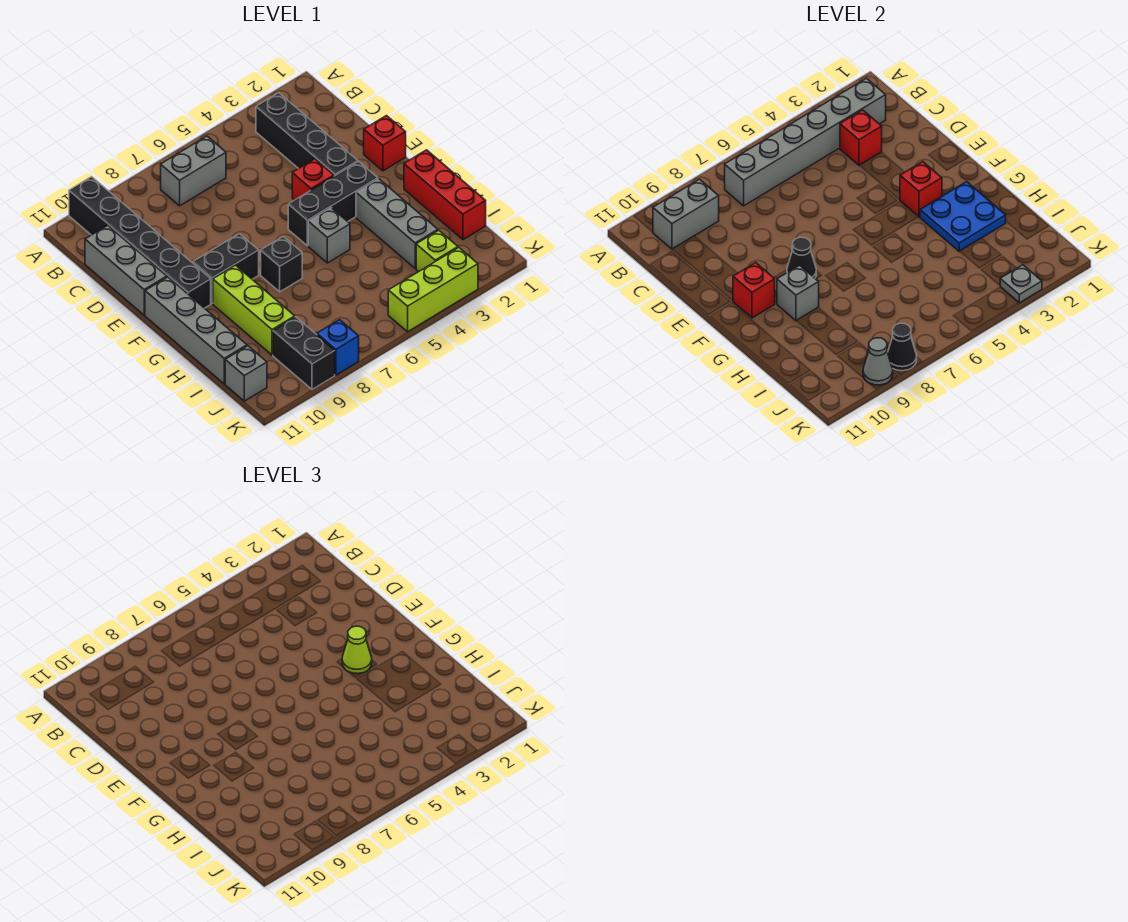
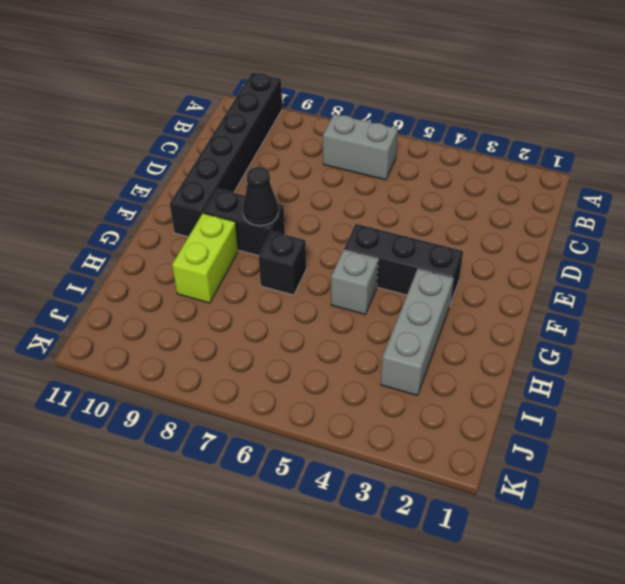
lime brick G9:H9 level 1 -> lime brick G9:I9 level 1
none -> black brick B3:E3 level 1
none -> grey brick C11:E11 level 1
none -> red brick E1 level 1
none -> red brick E4 level 1

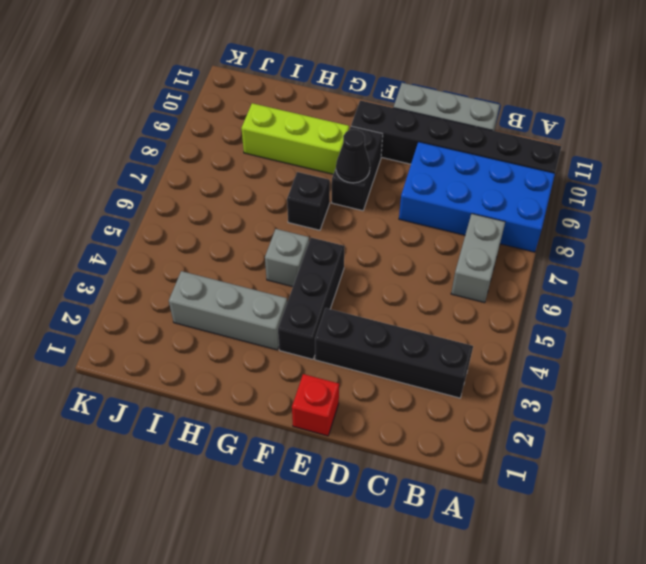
blue brick A8:D9 level 1 -> none
none -> red brick E4 level 1
none -> grey brick F11:I11 level 1
none -> red brick G1:I1 level 1
none -> lime brick J3 level 1

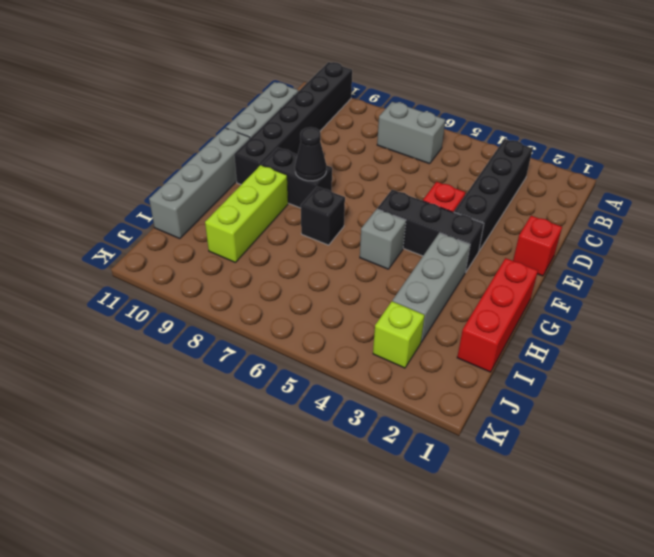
none -> black brick J9:K9 level 1
none -> grey brick J11 level 1
none -> lime brick K3:K5 level 1
none -> blue brick K8 level 1

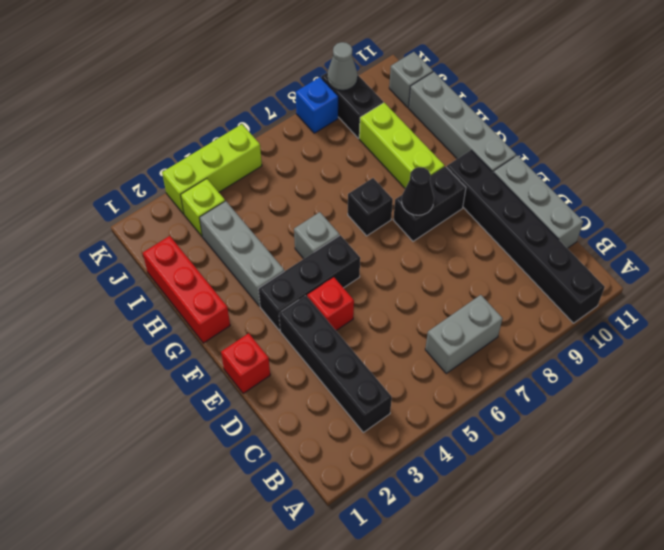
none -> grey brick B2:B7 level 2
none -> grey brick B9:B10 level 2
none -> red brick C3 level 2
none -> red brick F3 level 2

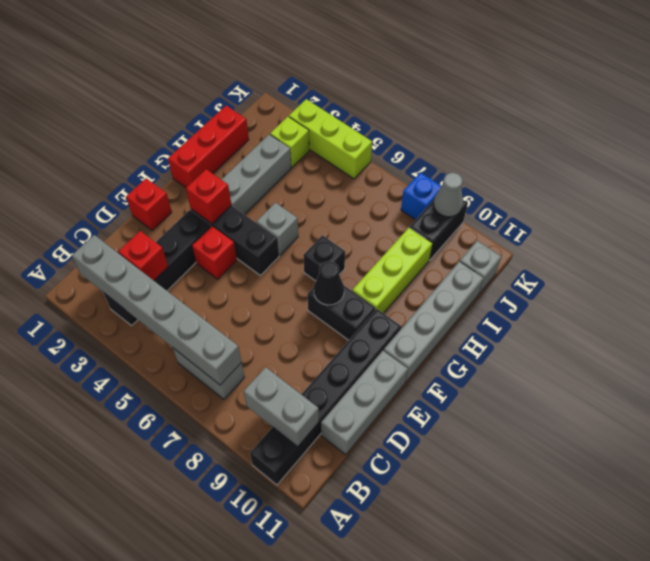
none -> red brick F10 level 2
none -> blue plate G2:H3 level 2
none -> grey brick G9 level 2
none -> grey plate K3 level 2

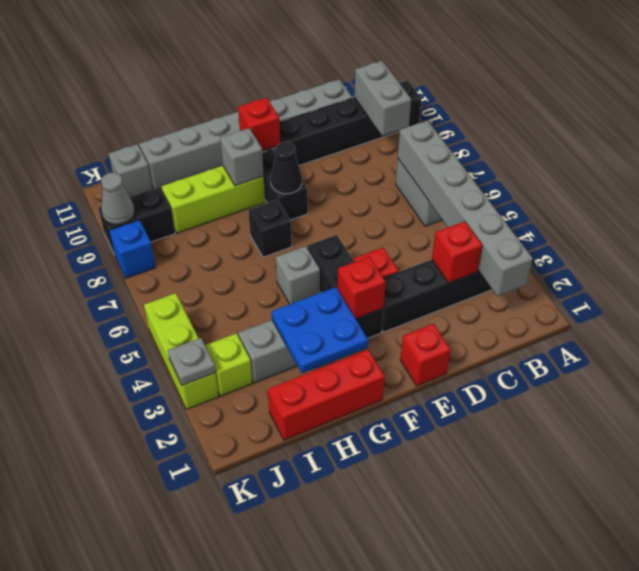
none -> black cone K8 level 2
none -> lime cone F3 level 3

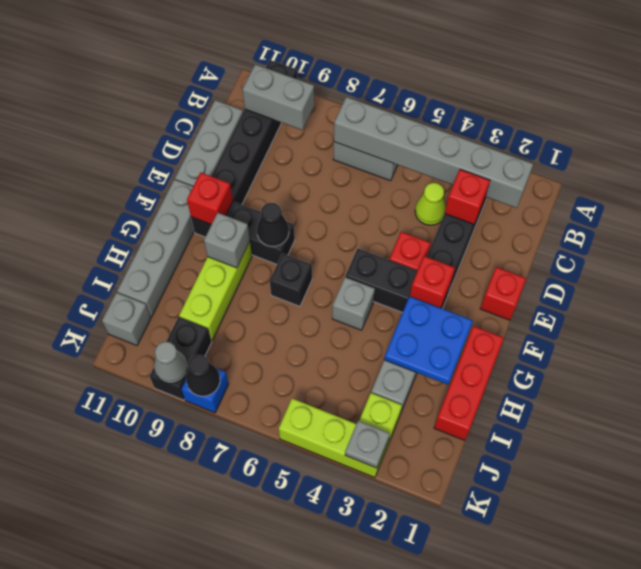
lime cone C4 level 1 -> lime cone F3 level 3

